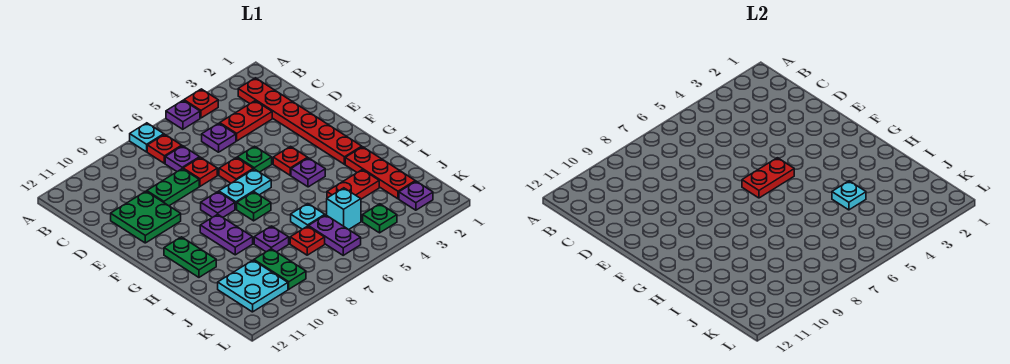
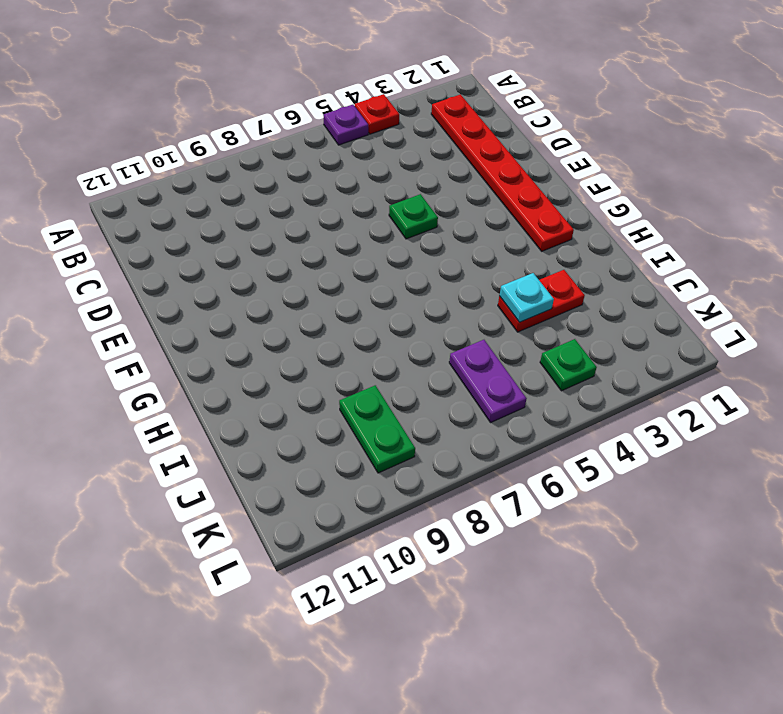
none -> cyan plate A7 level 1
none -> red plate B7 level 1
none -> red plate C3:C4 level 1
none -> purple plate C5 level 1

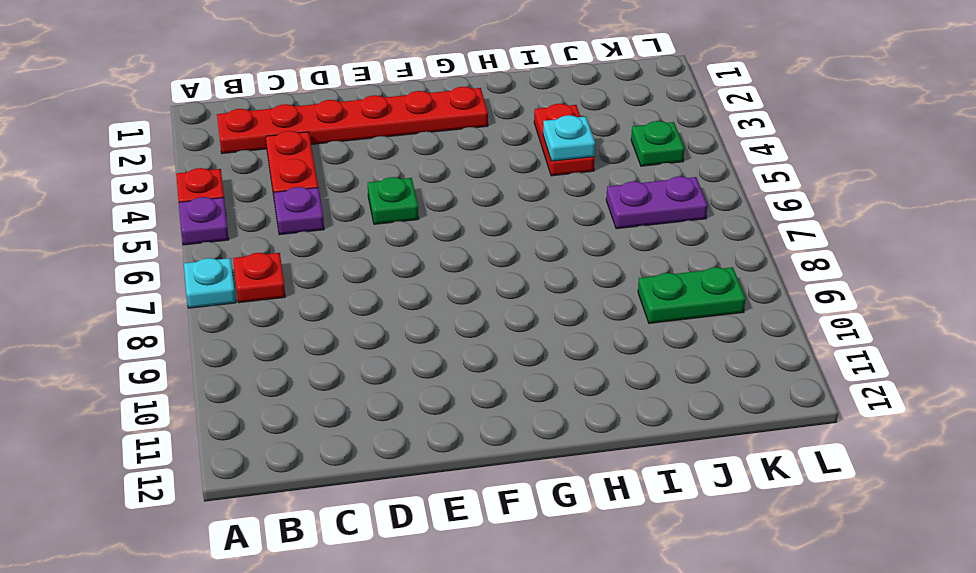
none -> purple plate C7 level 1
none -> red plate D7 level 1
none -> green plate D8:D9 level 1
none -> green plate D10:E11 level 1

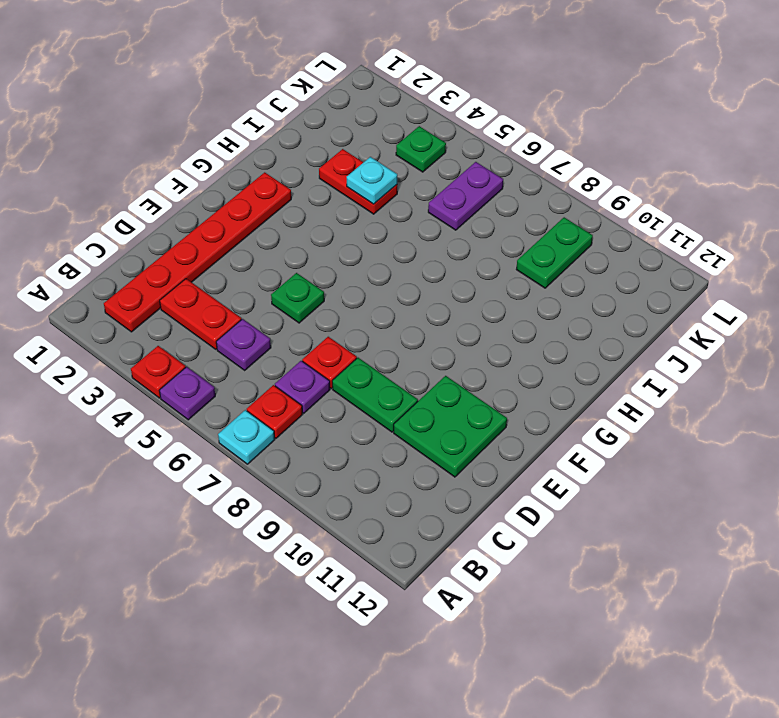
none -> red plate E6 level 1
none -> red plate F4 level 1
none -> cyan plate F6:F7 level 1
none -> purple plate F8 level 1

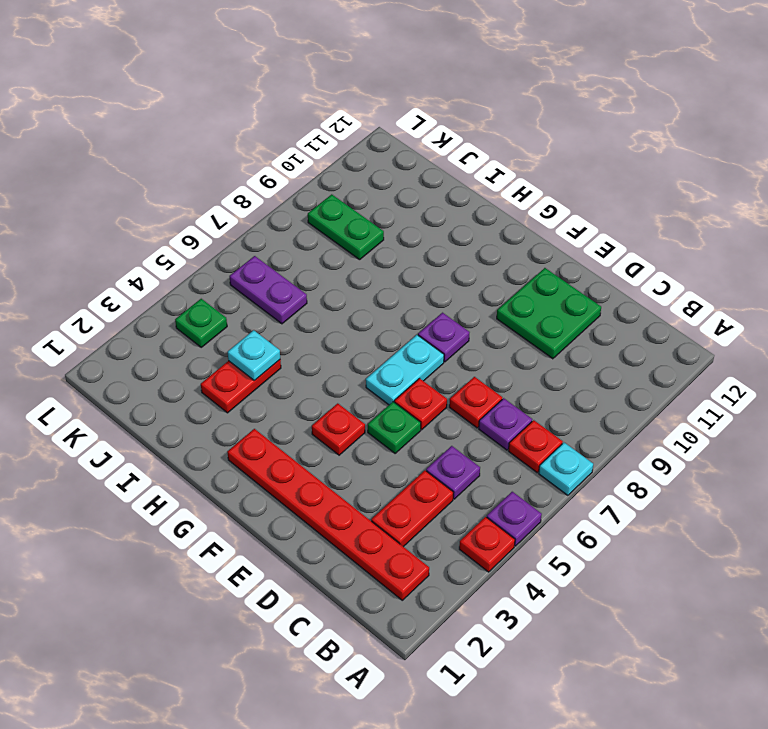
none -> green plate D8:D9 level 1
none -> purple plate G4 level 1
none -> green plate G7 level 1
none -> purple plate G9:H9 level 1

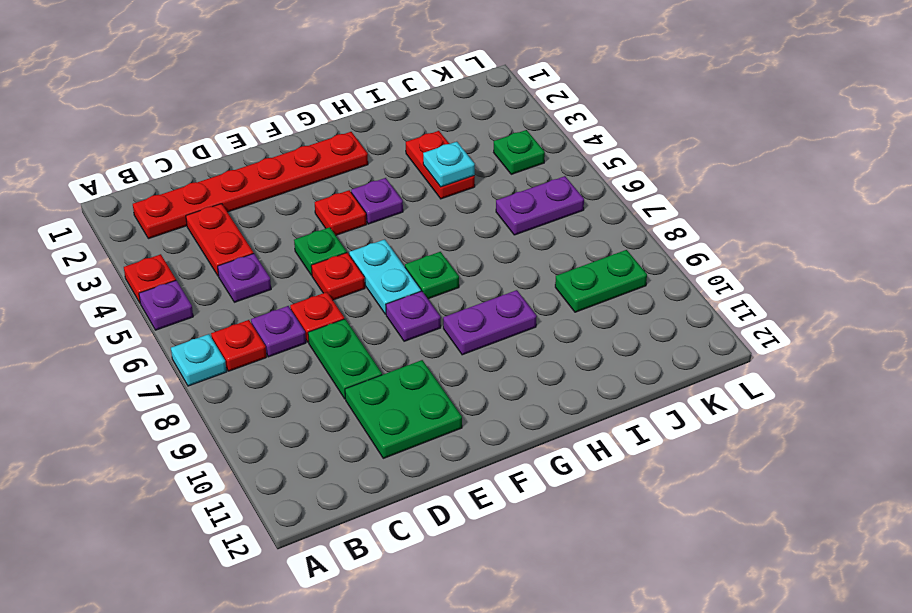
none -> green plate G11:H11 level 1
none -> red plate H2:J2 level 1
none -> cyan plate I6 level 1
none -> purple plate I8 level 1

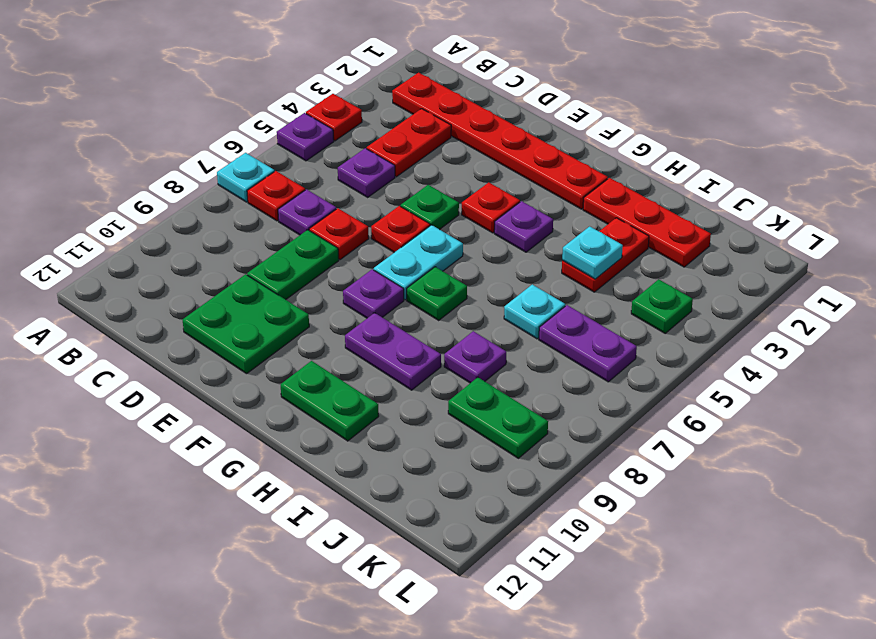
none -> cyan brick J5 level 1
none -> red plate J7 level 1
none -> cyan plate J10:K11 level 1
none -> purple plate K2 level 1

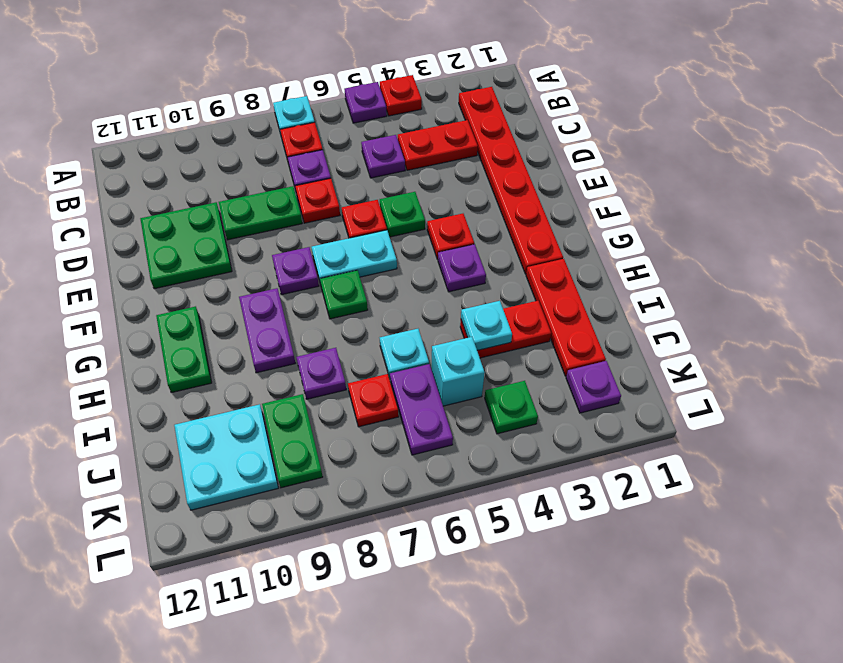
none -> red plate F5:F6 level 2

